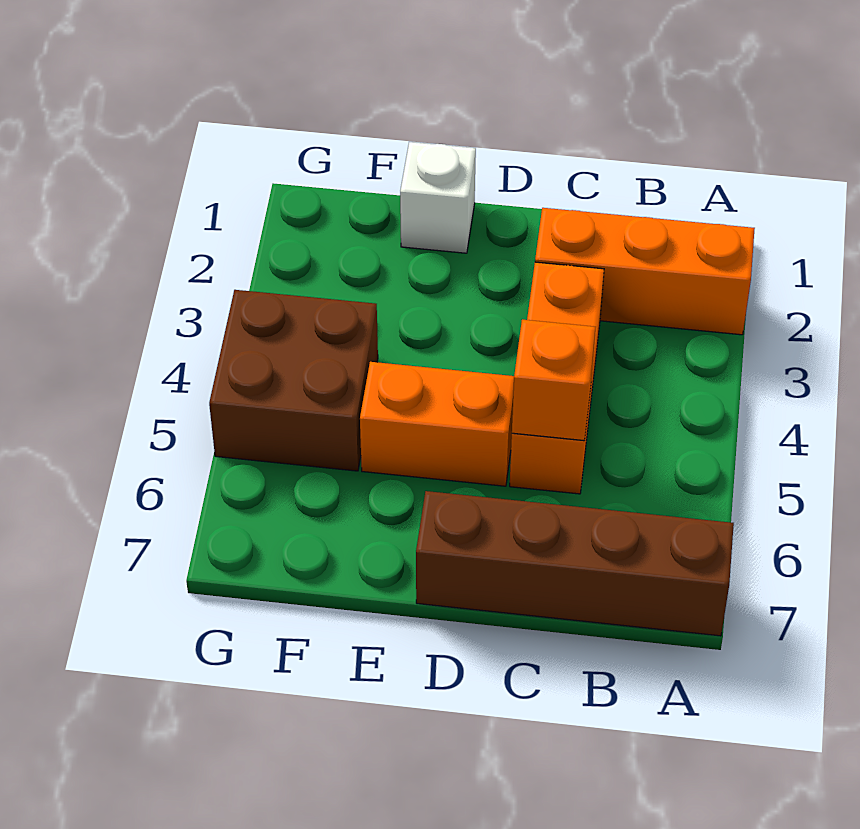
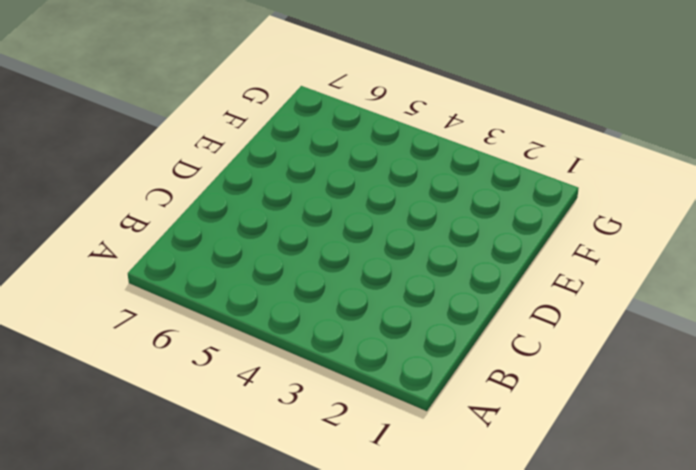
none -> orange brick A2:C2 level 1
none -> brown brick A7:D7 level 1

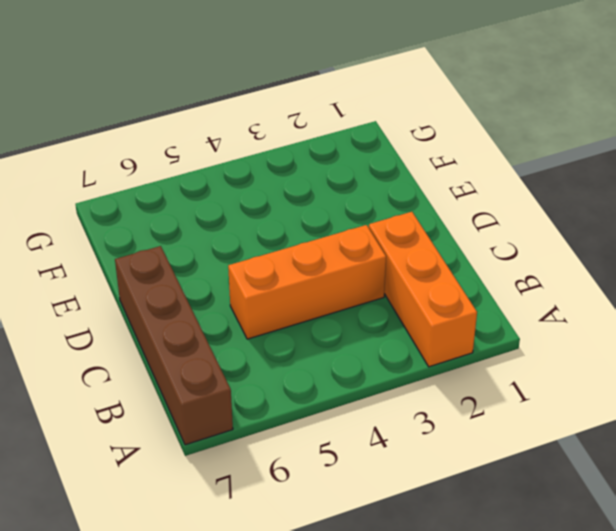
none -> orange brick D5:E5 level 1
none -> white brick E1 level 1

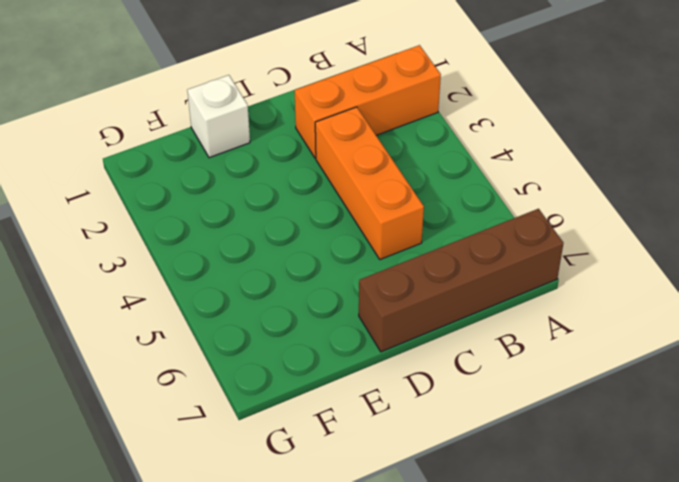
none -> orange brick D5:E5 level 1
none -> brown brick F4:G5 level 1

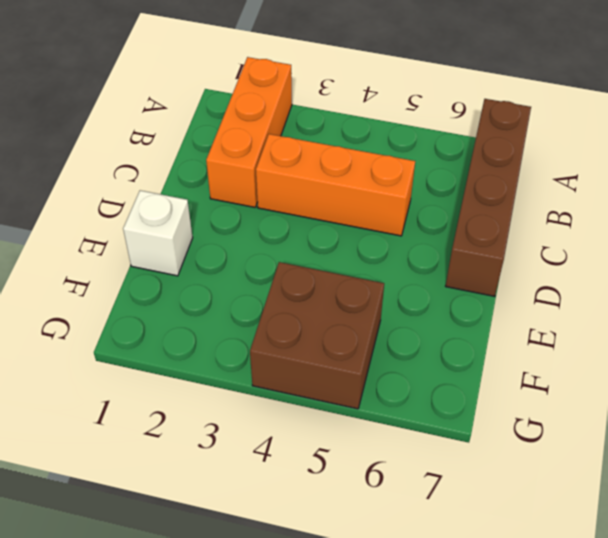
none -> orange brick D5:E5 level 1
none -> orange brick C5 level 2

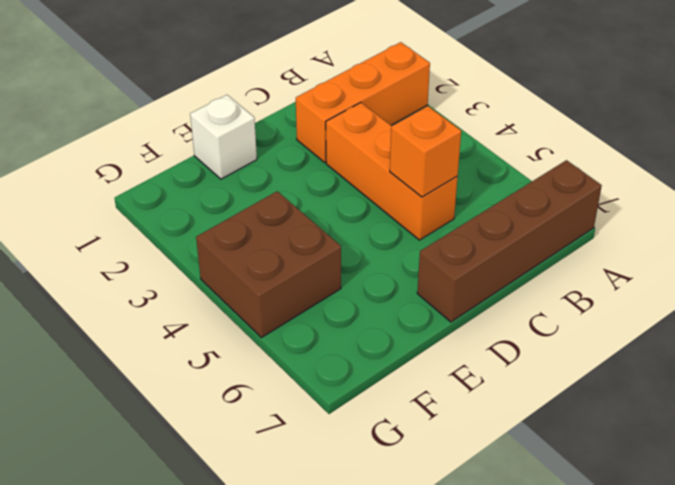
none -> orange brick D5:E5 level 1

